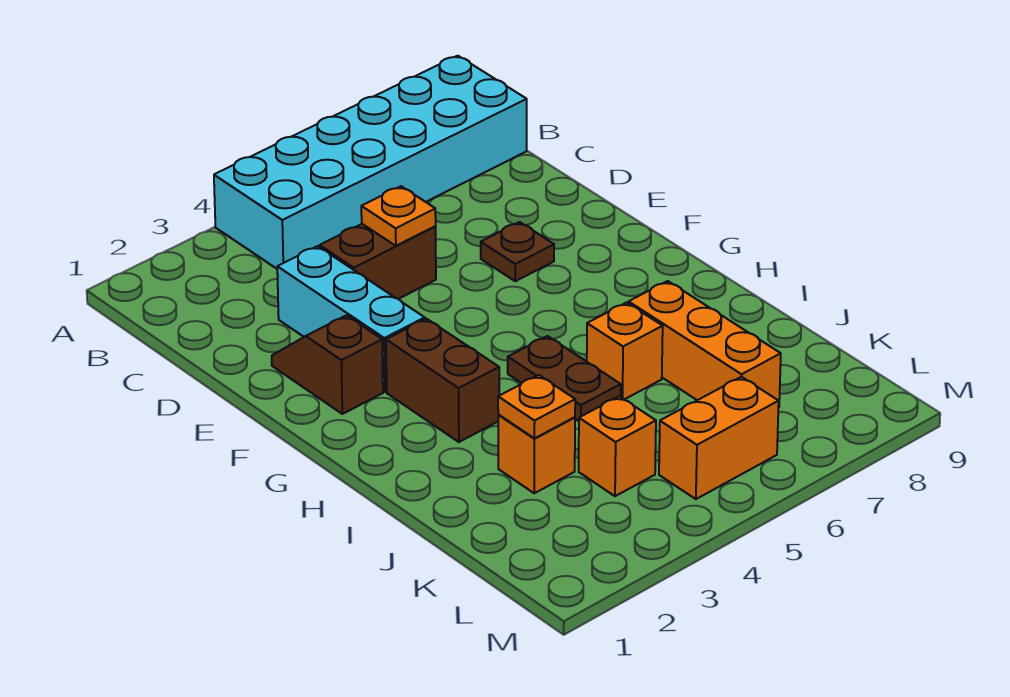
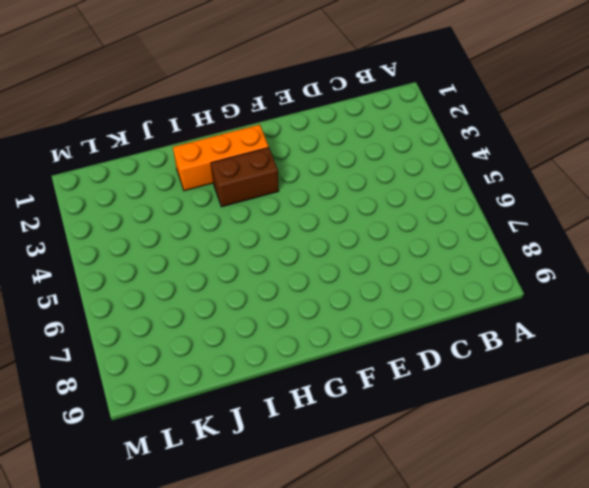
orange brick G2:I2 level 1 -> orange brick I7:K7 level 1
none -> cyan brick A4:B9 level 1
none -> cyan brick D3:F3 level 1
none -> brown brick D4:D5 level 1

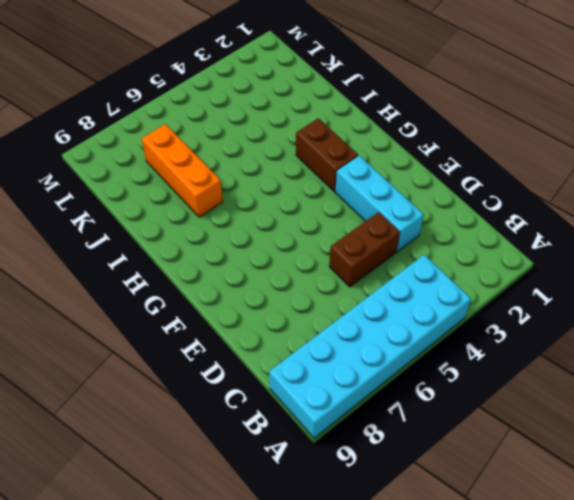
none -> brown slope E2:F2 level 1 top F
none -> brown plate E7 level 1
none -> brown plate H5:I5 level 1

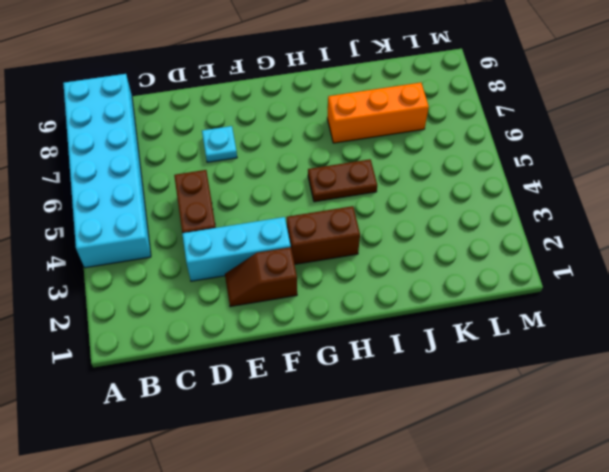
cyan plate E7 level 1 -> brown plate E7 level 1
none -> orange brick I6 level 1
none -> orange brick J3 level 1
none -> orange brick K4 level 1

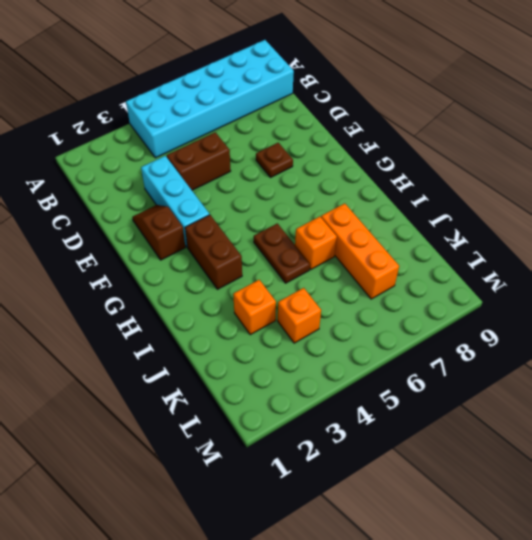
none -> orange brick L5:L6 level 1
none -> orange plate D5 level 2
none -> orange plate J3 level 2

